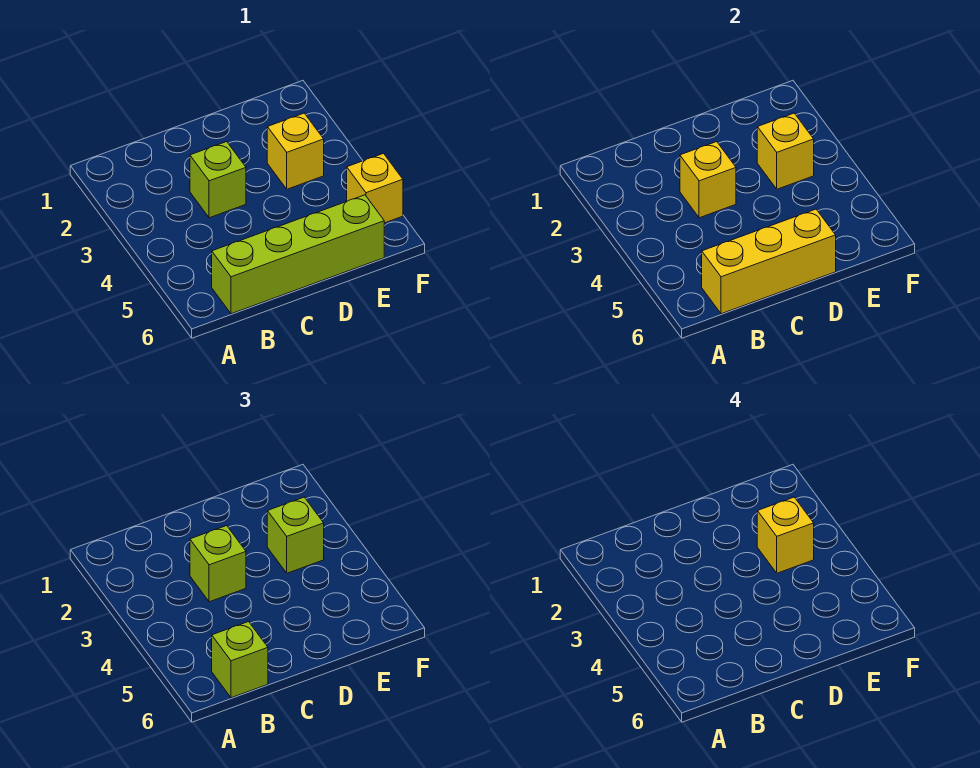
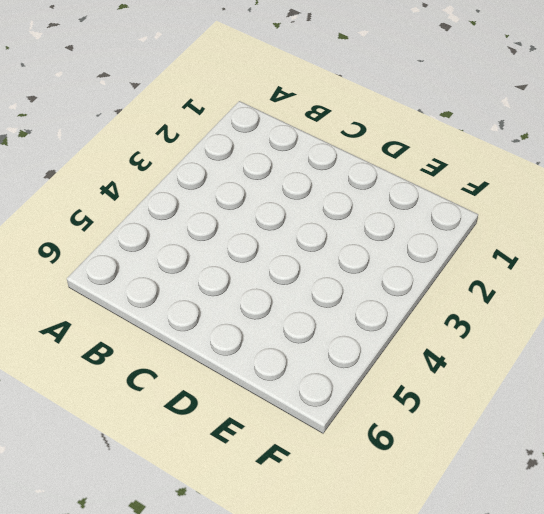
none -> lime brick B6:E6 level 1
none -> lime brick C3 level 1

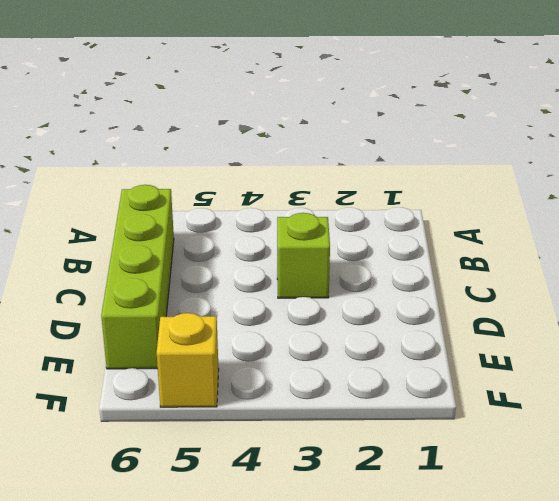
none -> yellow brick E3 level 1
none -> yellow brick B6:D6 level 2

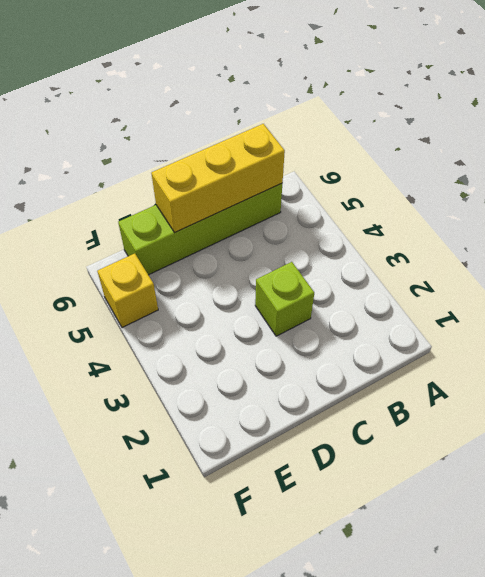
none -> yellow brick E3 level 1
none -> yellow brick C3 level 2

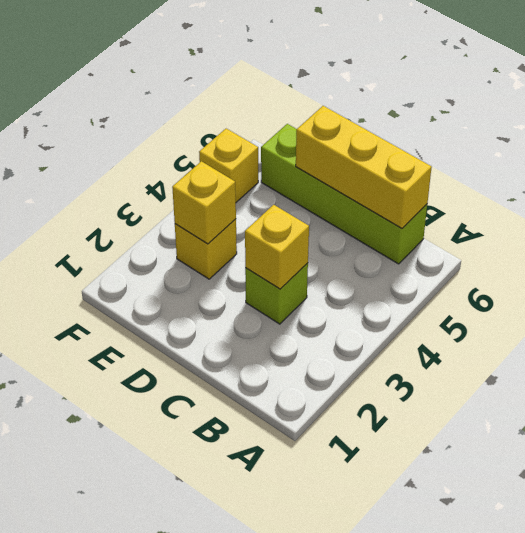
none -> lime brick B6 level 3
none -> lime brick C3 level 3

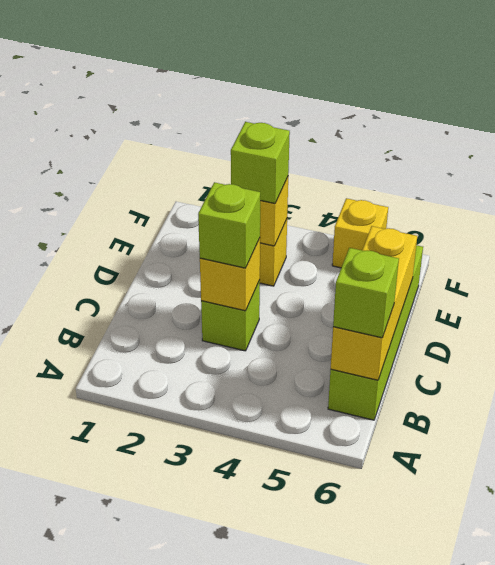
none -> yellow brick E3 level 4

